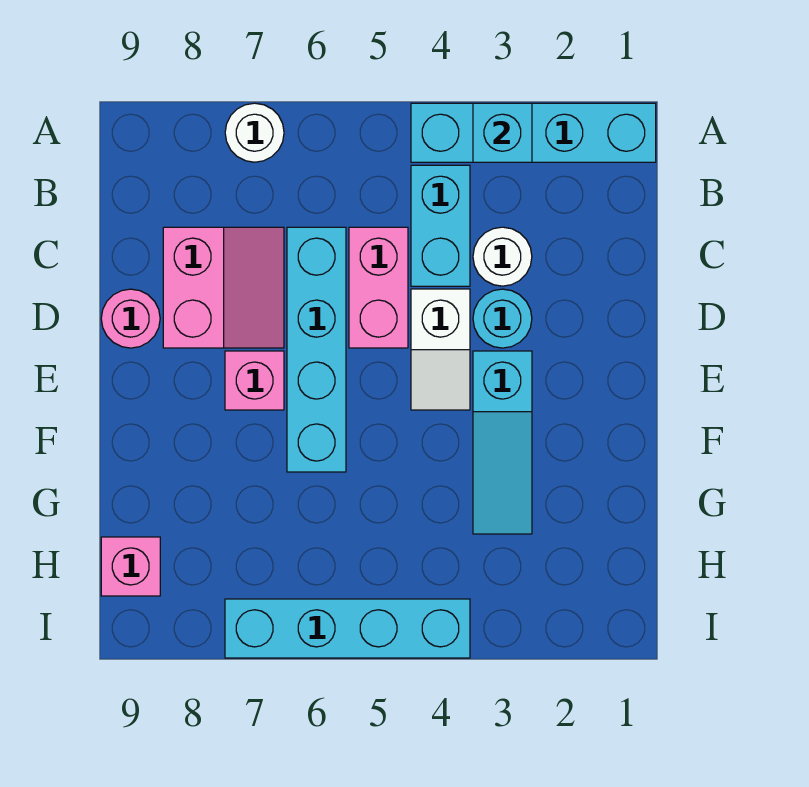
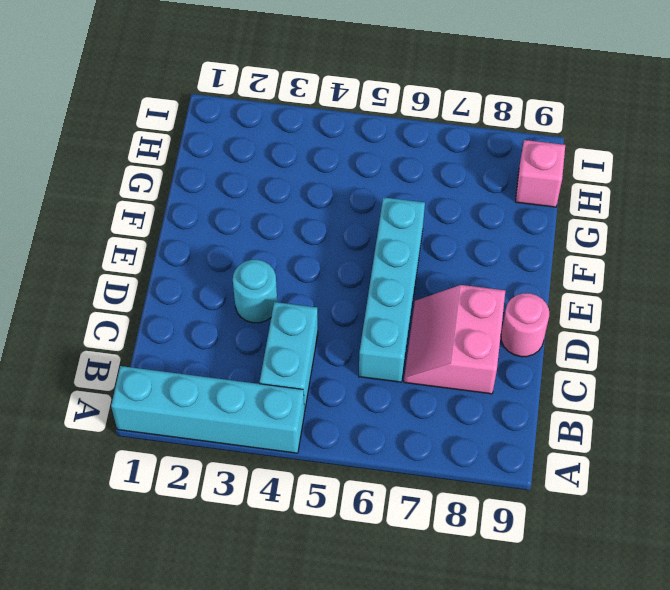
none -> white round brick A7 level 1
none -> white round brick C3 level 1
none -> pink brick C5:D5 level 1

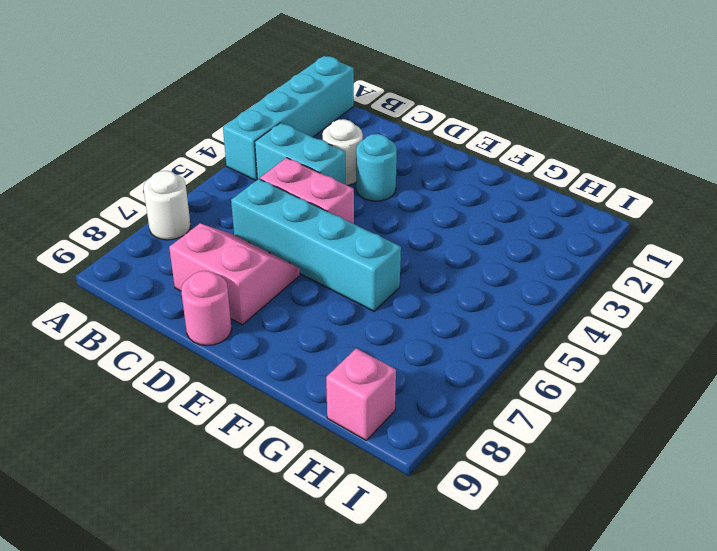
none -> white slope D4:E4 level 1 top D
none -> cyan slope E3:G3 level 1 top E
none -> pink brick E7 level 1

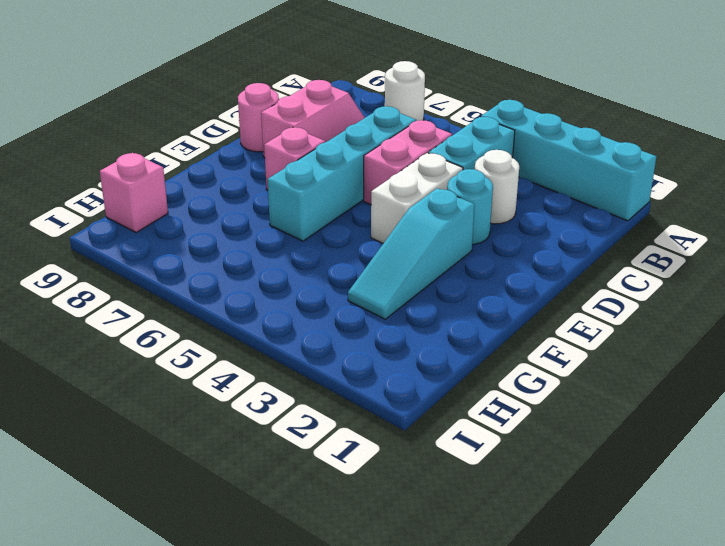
white brick D4:E4 level 1 -> white slope D4:E4 level 1 top D
none -> cyan brick I4:I7 level 1
none -> cyan brick A3 level 2

